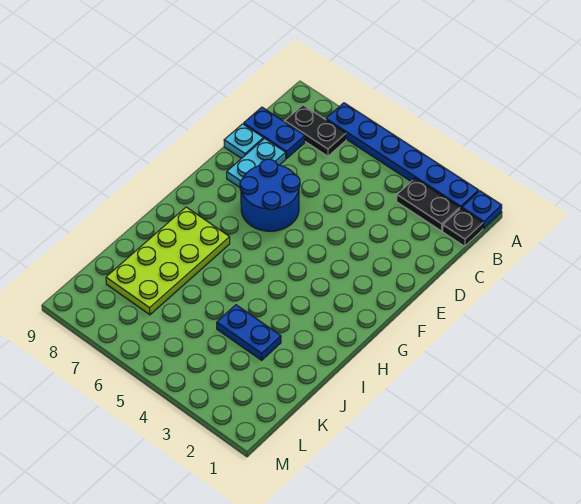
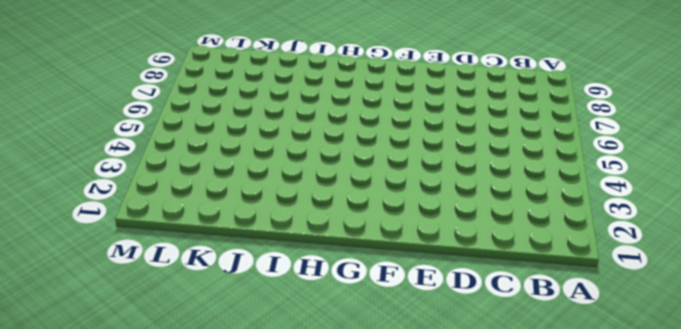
none -> blue plate A1 level 1
none -> blue plate A2:A7 level 1

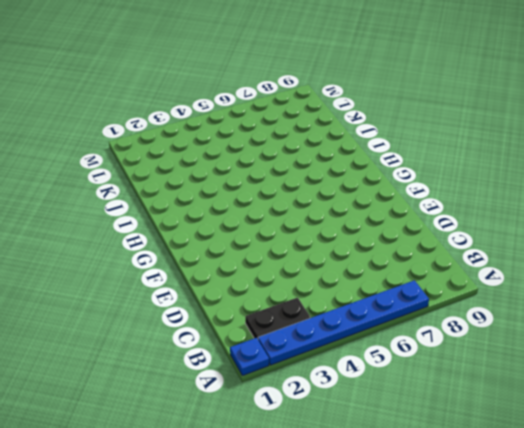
none -> black plate B1 level 1
none -> black plate B7:B8 level 1

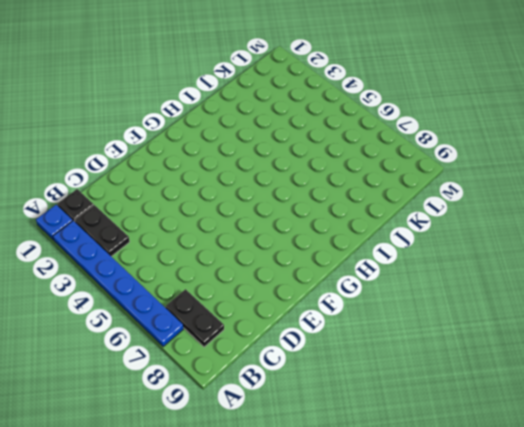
none -> blue plate C8:C9 level 1
none -> cyan plate D8:E8 level 1

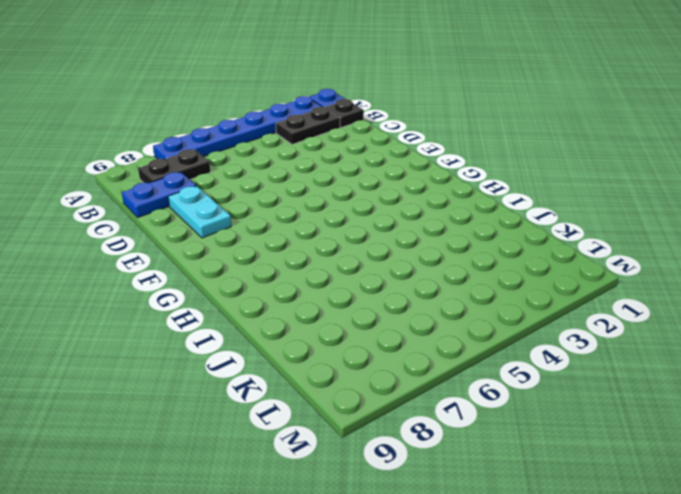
none -> cyan plate D9 level 1
none -> blue round brick E6:F7 level 1

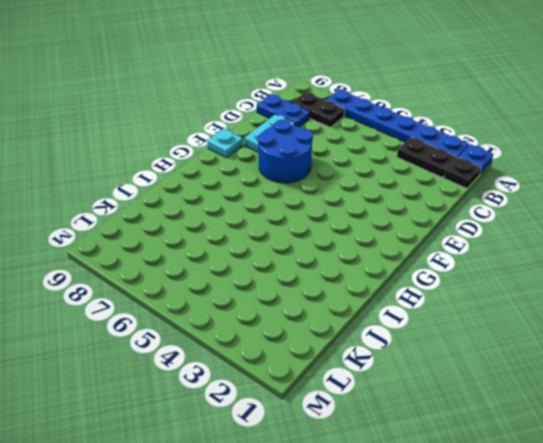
cyan plate F9 level 1 -> cyan plate D9 level 1
none -> lime plate H7:K8 level 1
none -> blue plate J3:J4 level 1

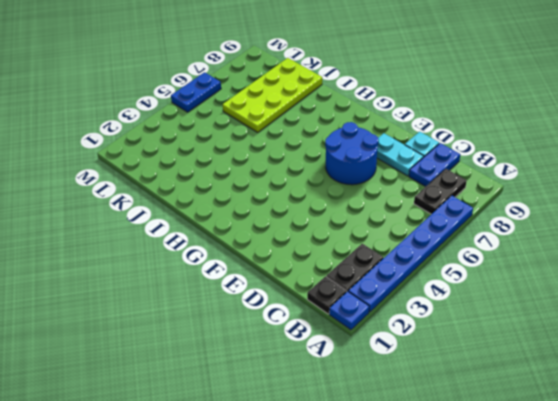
lime plate J6:K9 level 1 -> lime plate H7:K8 level 1
blue plate M5:M6 level 1 -> blue plate J3:J4 level 1

